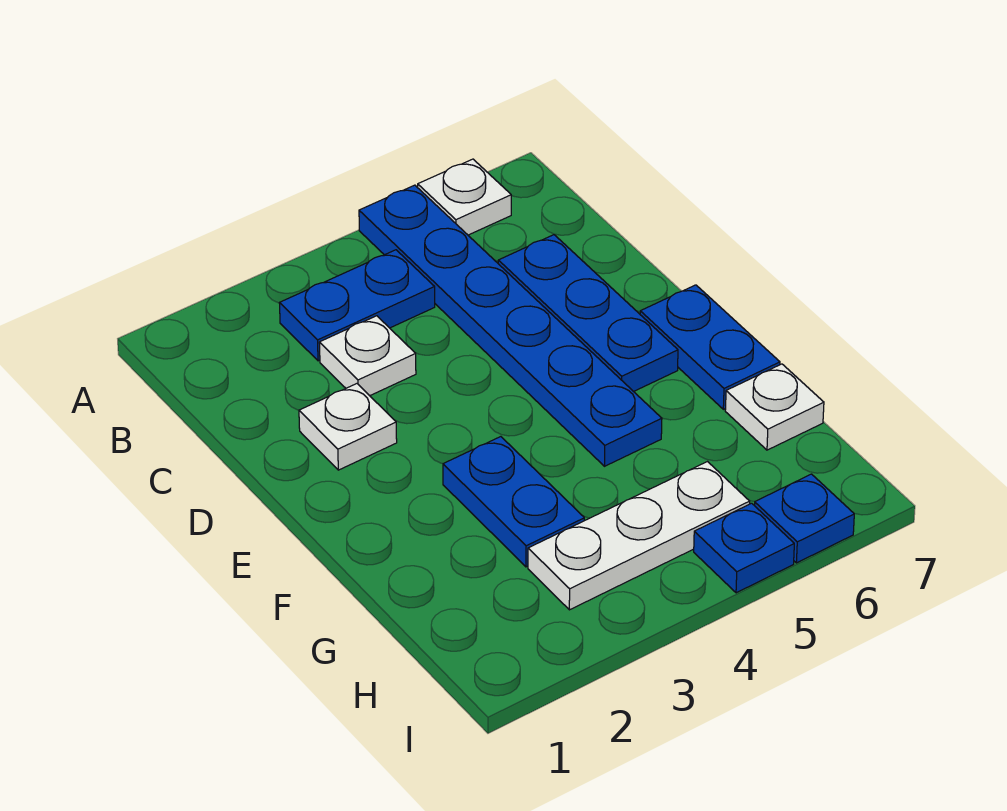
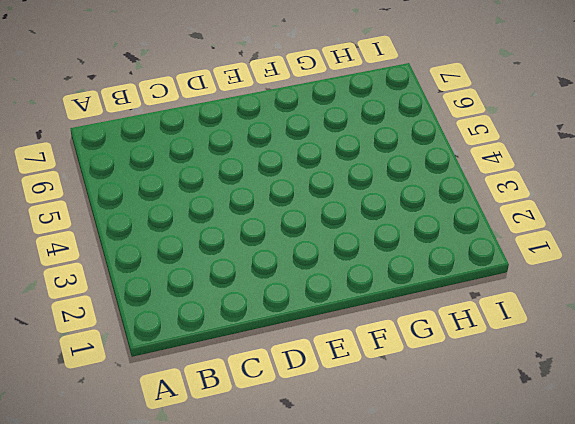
none -> blue plate A5:F5 level 1
none -> white plate A6 level 1
none -> blue plate B3:B4 level 1

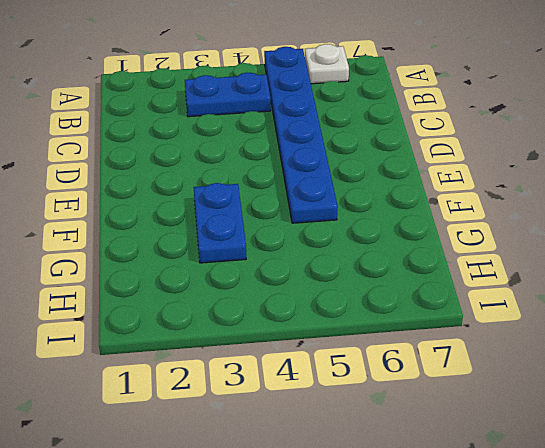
none -> white plate C3 level 1
none -> blue plate C6:E6 level 1
none -> white plate D2 level 1

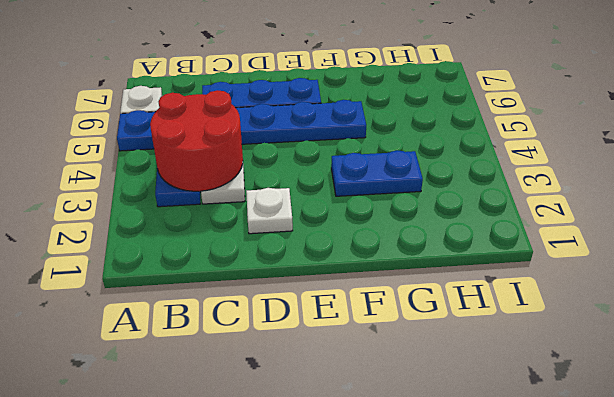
red round brick B3:C4 level 2 -> none
none -> blue plate E7:F7 level 1
none -> white plate G7 level 1
none -> white plate H3:H5 level 1

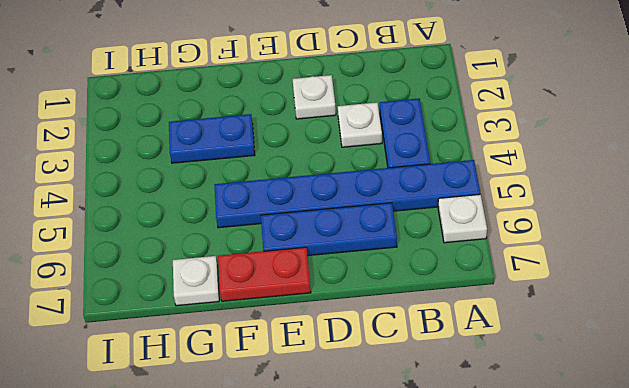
red plate E7:F7 level 1 -> blue plate E7:F7 level 1
none -> white plate H3:H5 level 1
none -> blue plate I5 level 1
none -> blue plate I6 level 1

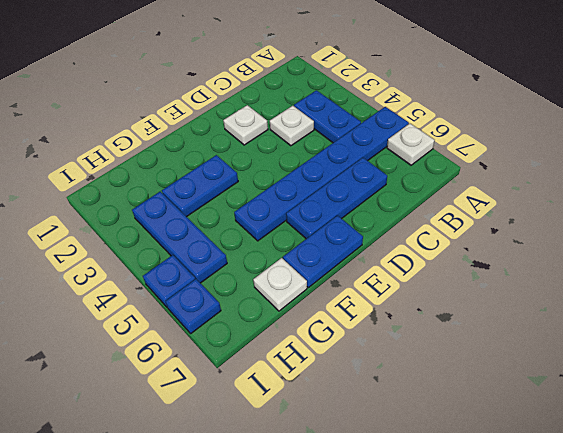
blue plate H3:H5 level 1 -> white plate H3:H5 level 1

